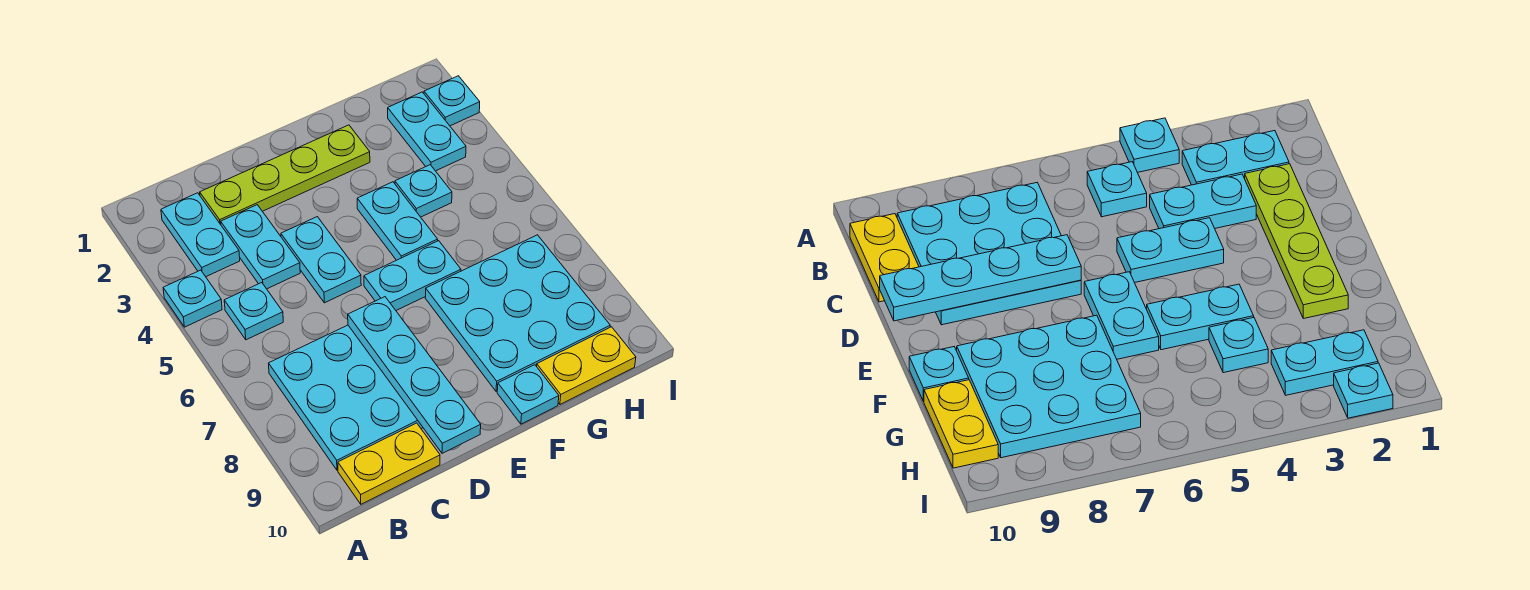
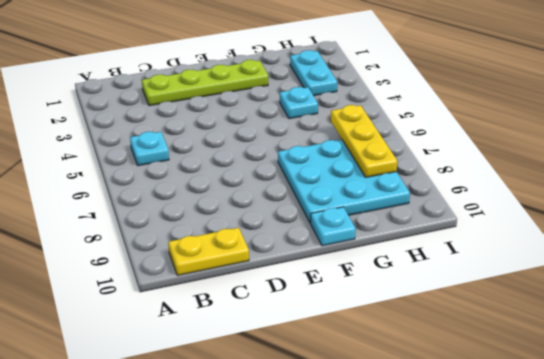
yellow plate H6:H8 level 2 -> none
none -> cyan plate A4 level 1
none -> cyan plate B2:B3 level 1
none -> cyan plate B7:D9 level 1

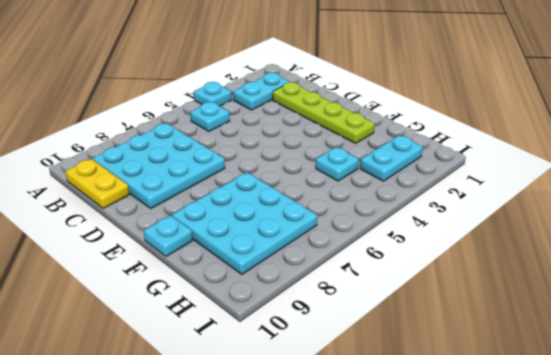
none -> cyan plate C3:C4 level 1
none -> cyan plate D4:D5 level 1
none -> cyan plate E6:F6 level 1

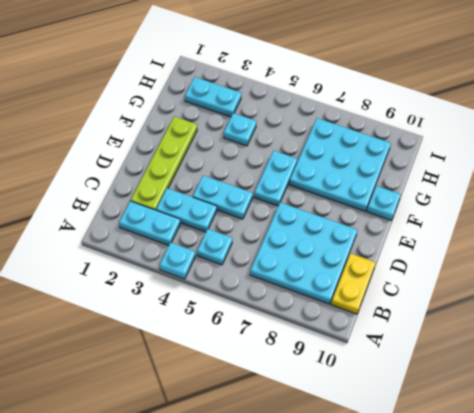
none -> cyan plate F4:F5 level 1
none -> yellow plate G10:H10 level 1
none -> cyan plate I2 level 1

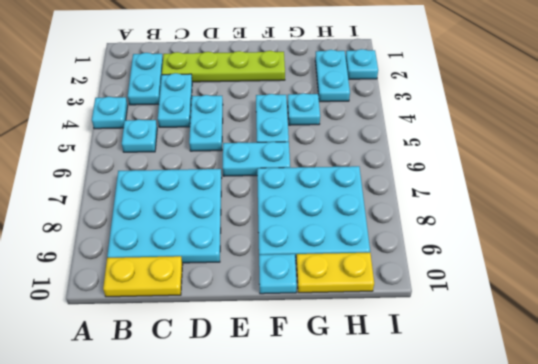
none -> cyan plate D7:D10 level 2

